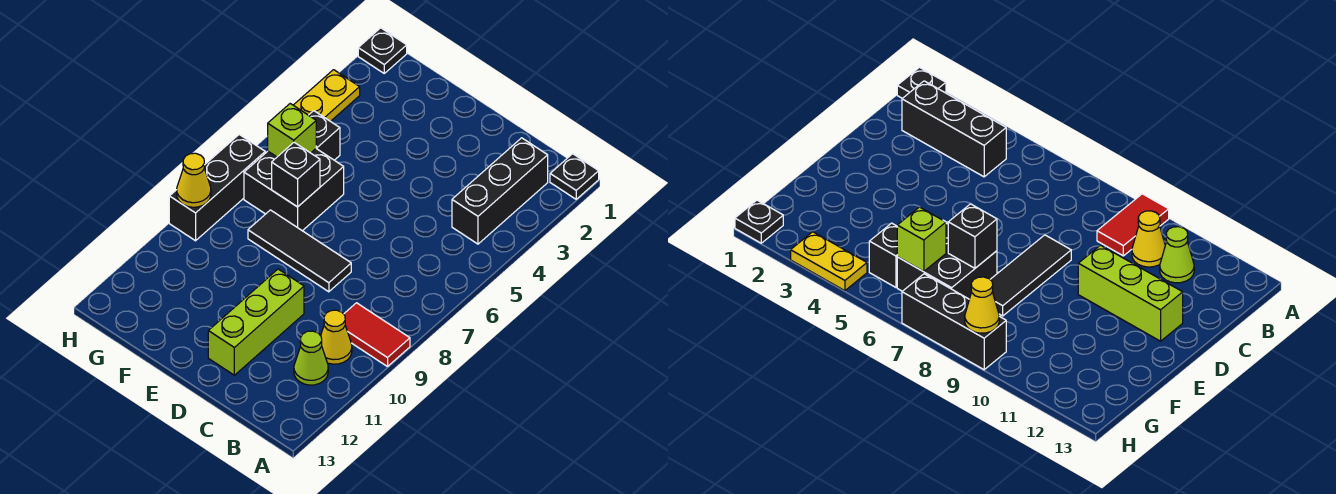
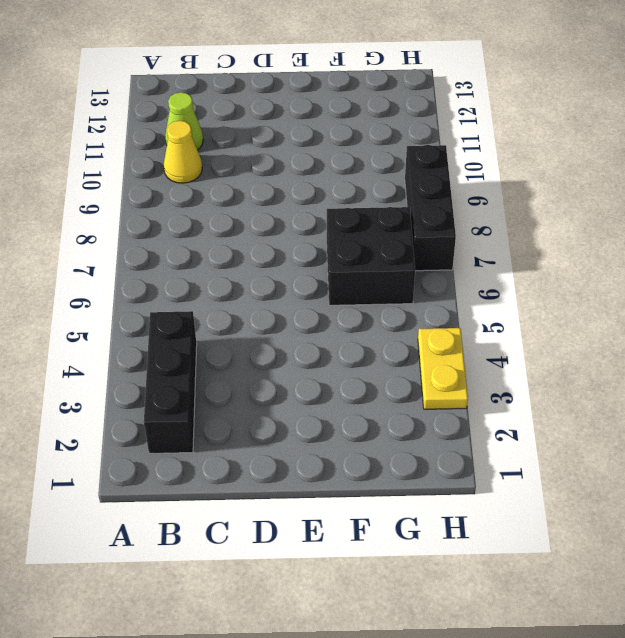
none -> black plate A1 level 1
none -> red tile A9:B9 level 1
none -> black tile D8:F8 level 1

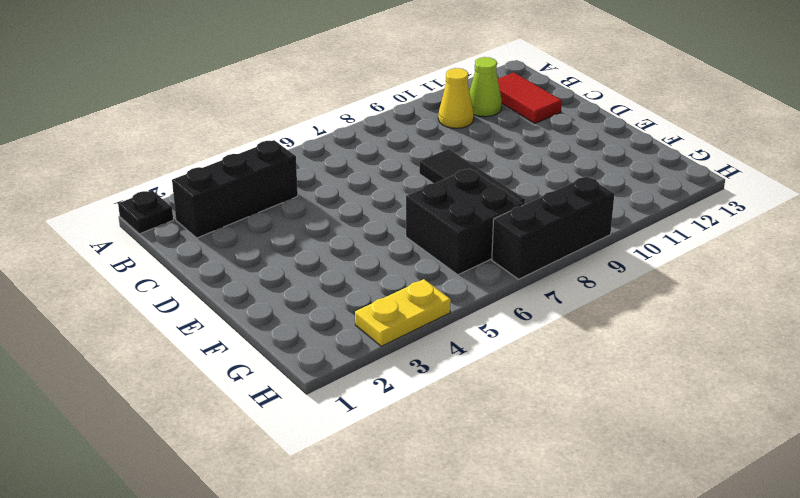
red tile B12:C12 level 1 -> red tile A9:B9 level 1
none -> lime brick D10:D12 level 1
none -> black brick G5 level 1
none -> black plate H1 level 1

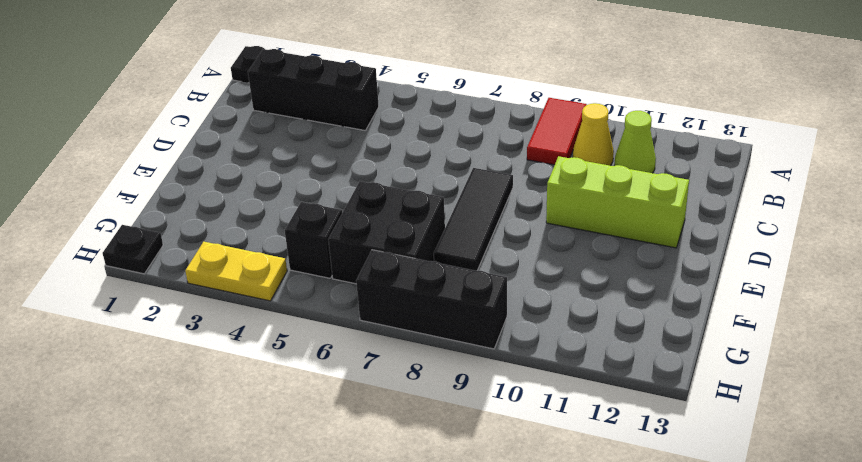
none -> black brick F7 level 2
none -> lime brick G6 level 2
none -> yellow cone H9 level 2

